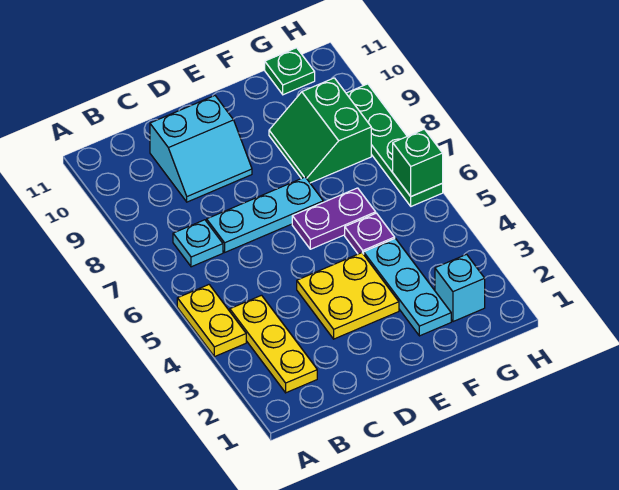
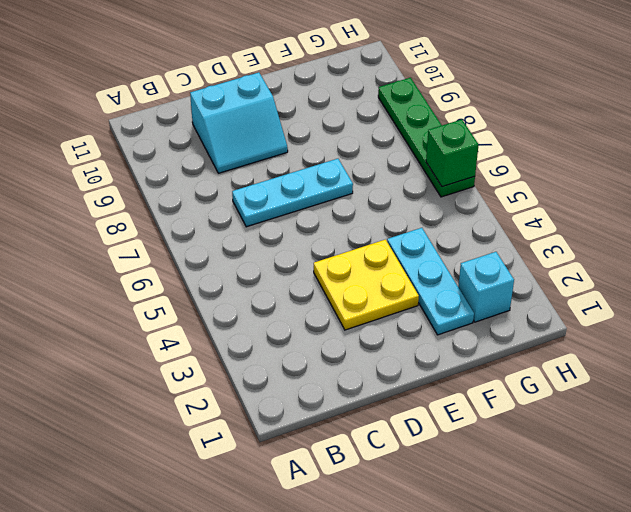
none -> yellow plate A4:A5 level 1
none -> yellow plate B2:B4 level 1
none -> cyan plate B7 level 1

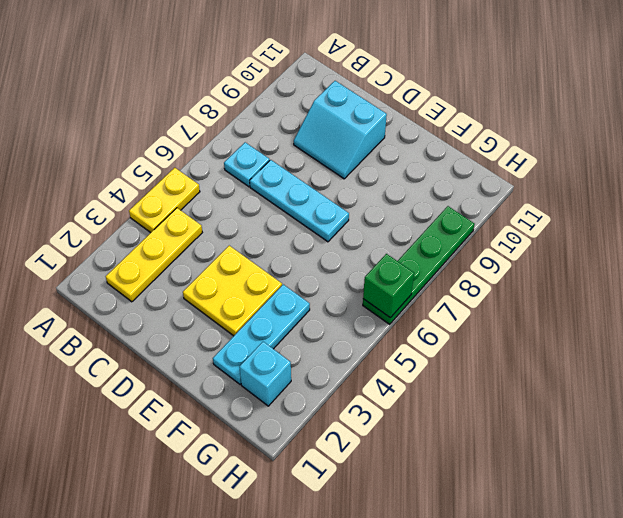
none -> purple plate E6:F6 level 1
none -> purple plate F5 level 1
none -> green slope F8:G9 level 1 top G

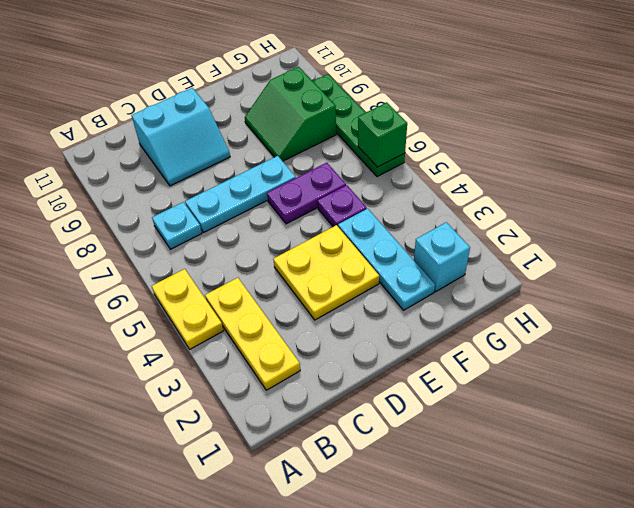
none -> green plate G11 level 1

